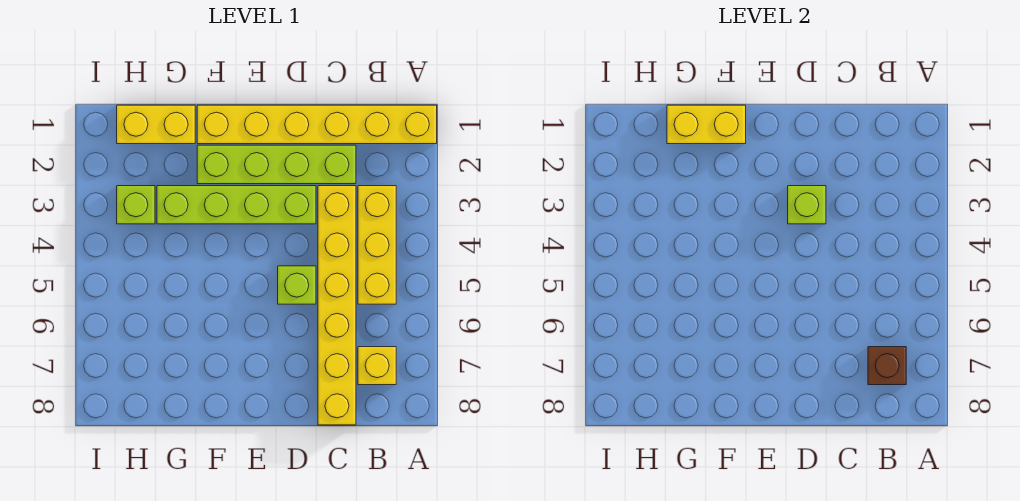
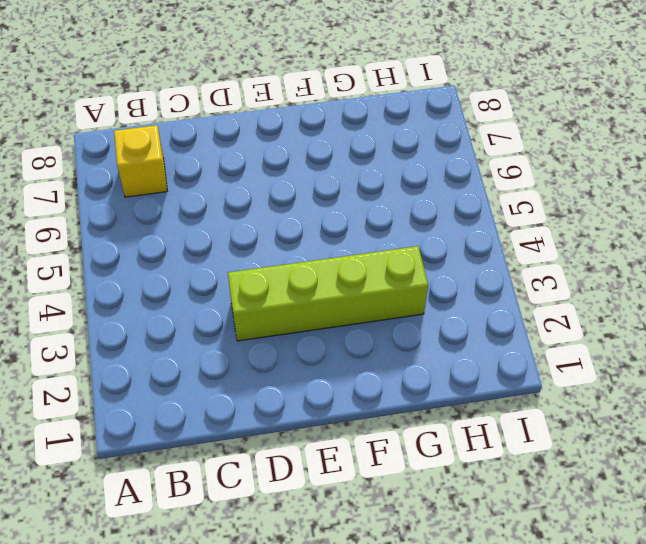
none -> yellow brick A1:F1 level 1
none -> yellow brick B3:B5 level 1
none -> lime brick C2:F2 level 1

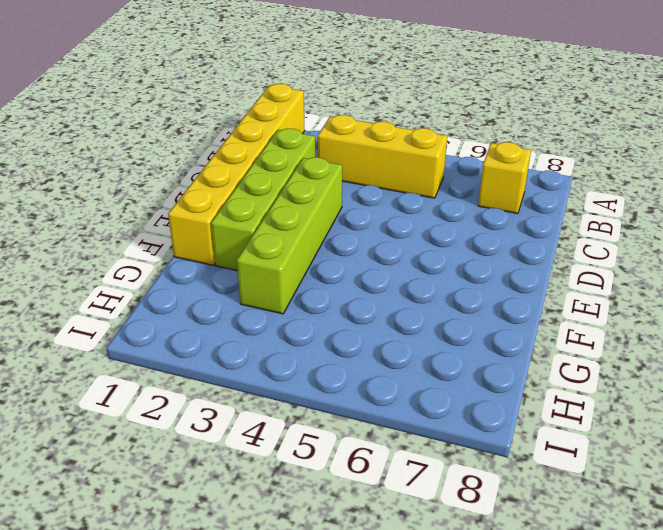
none -> yellow brick C3:C8 level 1
none -> lime brick D5 level 1
none -> yellow brick G1:H1 level 1

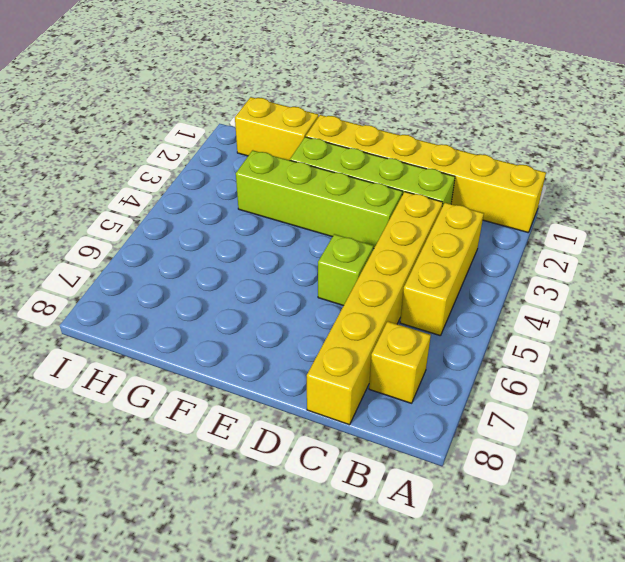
none -> lime brick H3 level 1
none -> brown brick B7 level 2
none -> lime brick D3 level 2

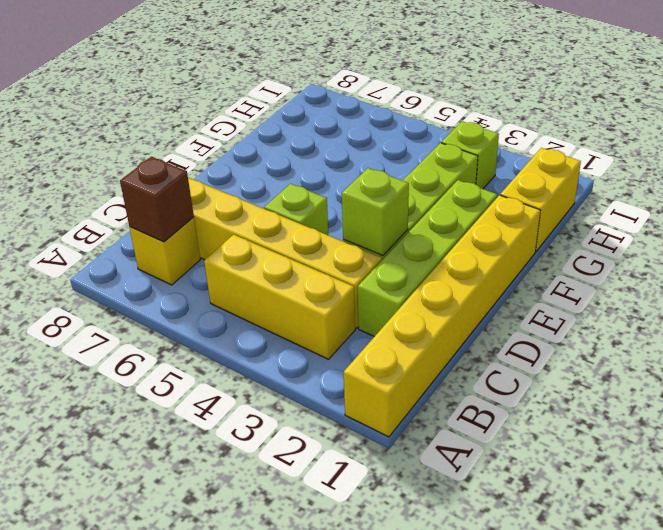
none -> yellow brick F1:G1 level 2

